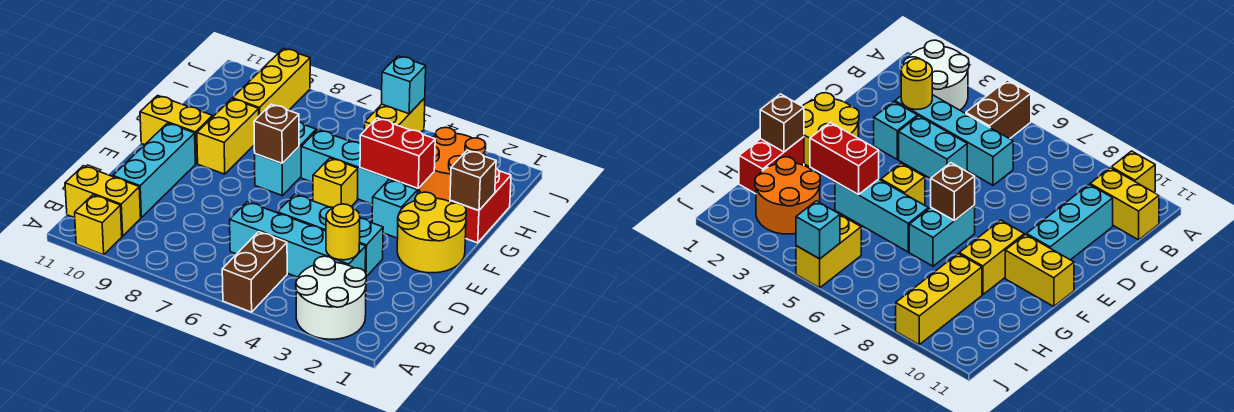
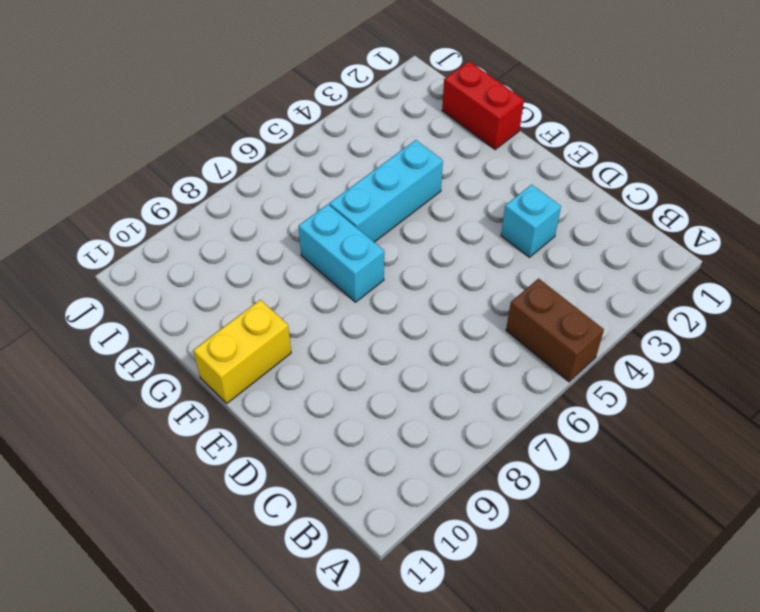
none -> white round brick A2:B3 level 1
none -> yellow brick A10 level 1
none -> yellow brick B10:B11 level 1

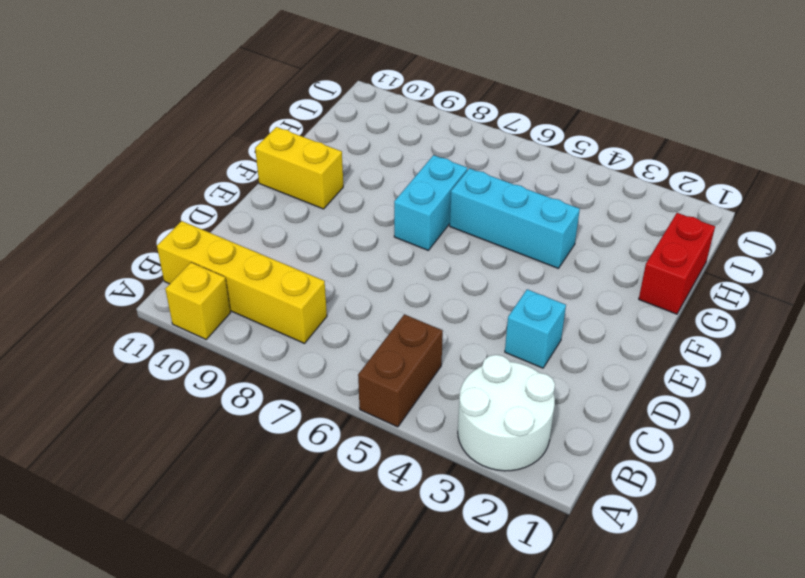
yellow brick B8:B11 level 1 -> yellow brick B10:B11 level 1
none -> cyan brick C3:C6 level 1
none -> cyan brick C10:E10 level 1
none -> cyan brick D4:D5 level 1

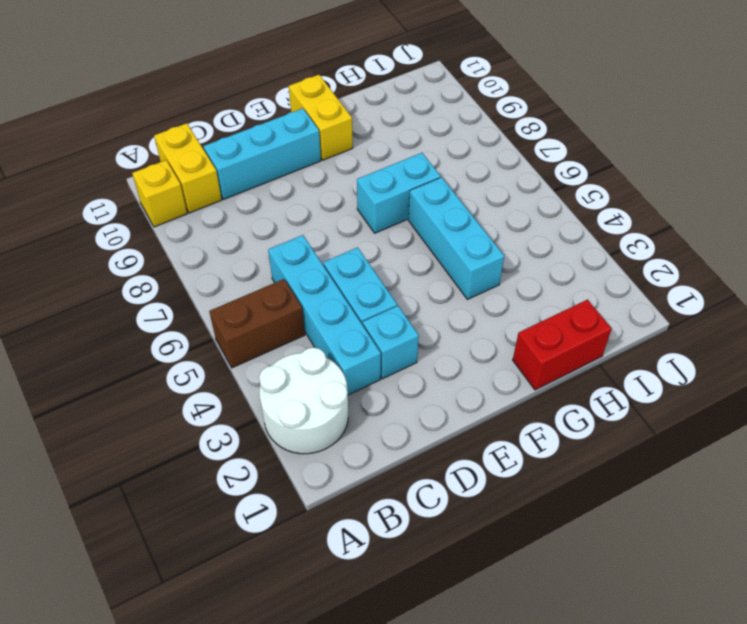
none -> yellow round brick E1:F2 level 1
none -> cyan brick F3 level 1
none -> yellow brick F5 level 1

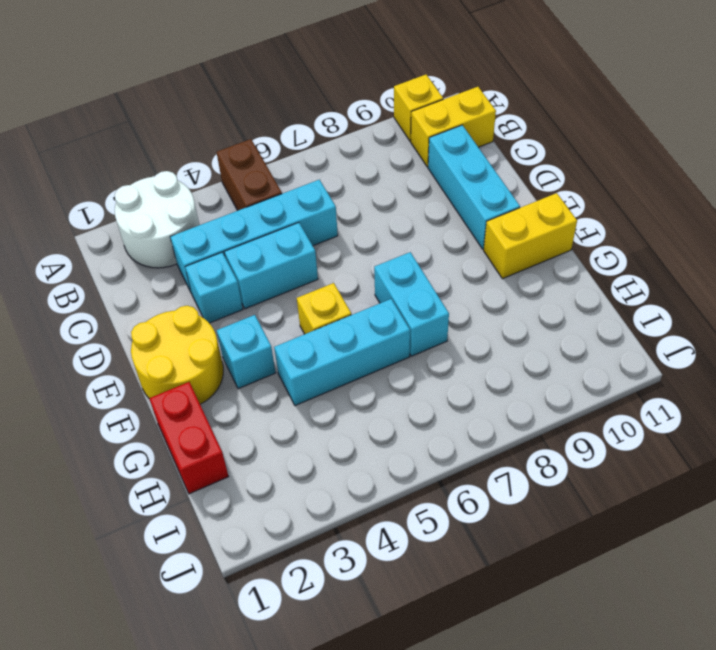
none -> yellow brick F9:G9 level 1
none -> orange round brick H2:I3 level 1
none -> yellow brick H9:J9 level 1

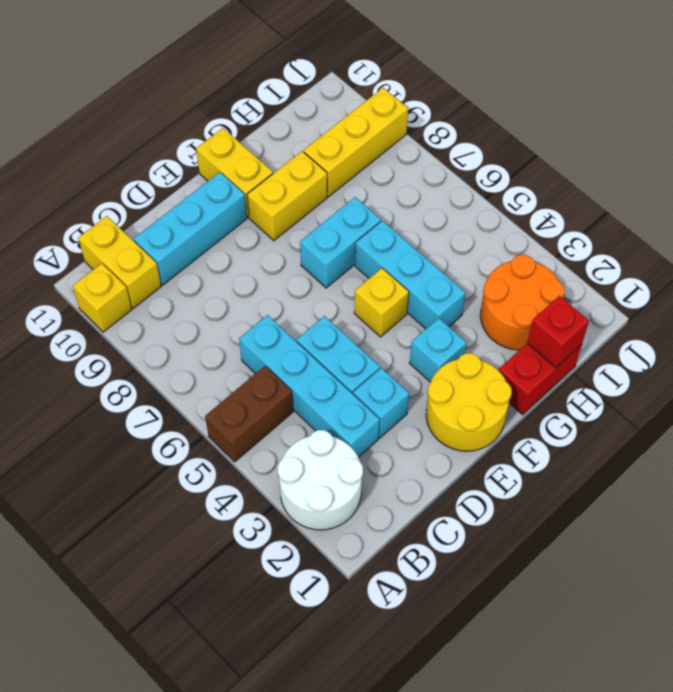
red brick H1 level 2 -> none
none -> yellow brick I5:J5 level 1
none -> yellow round brick C3 level 2
none -> brown brick F7 level 2

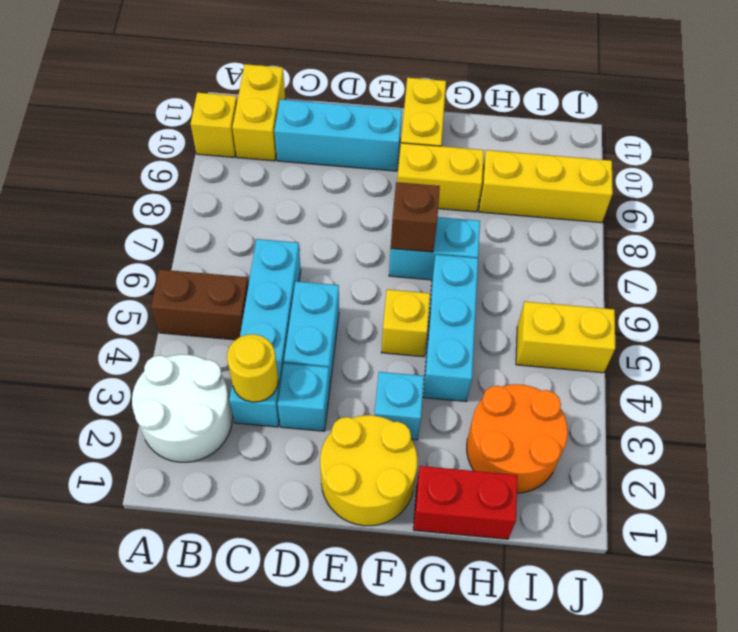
none -> brown brick G1 level 2
none -> red brick G3:G4 level 2
none -> cyan brick J5 level 2

